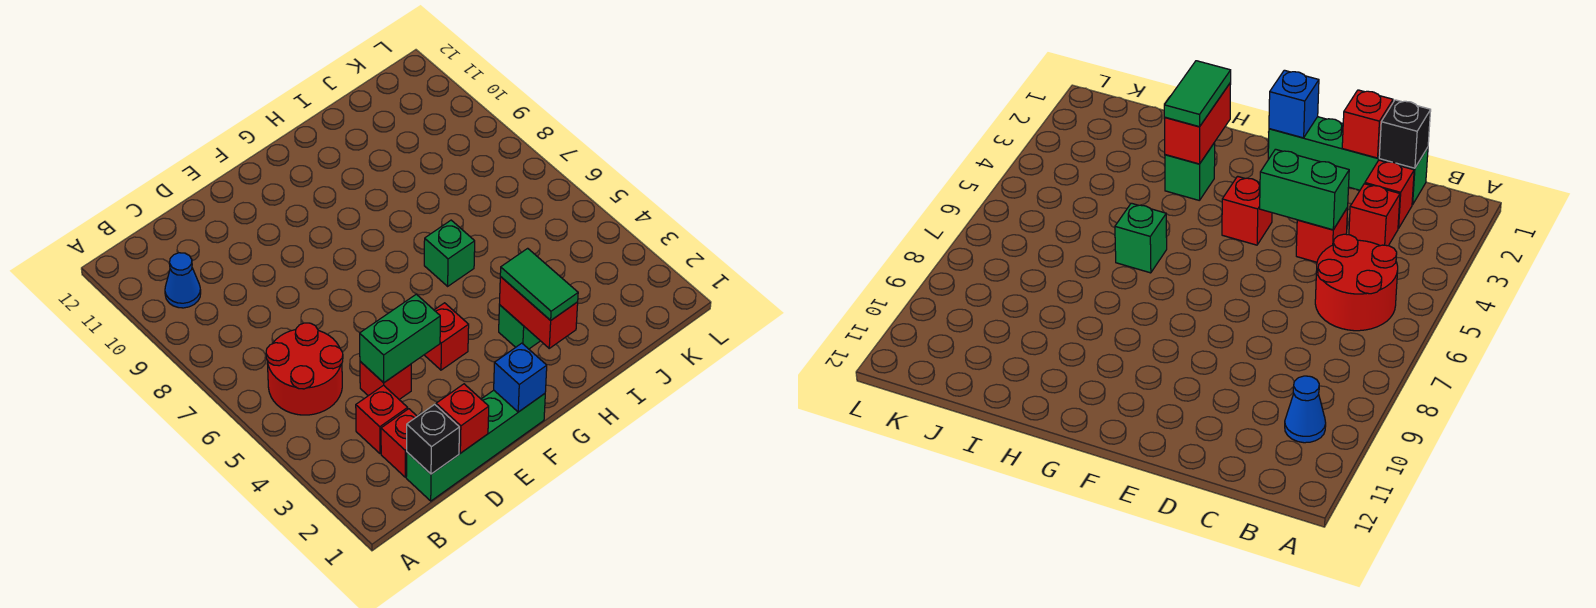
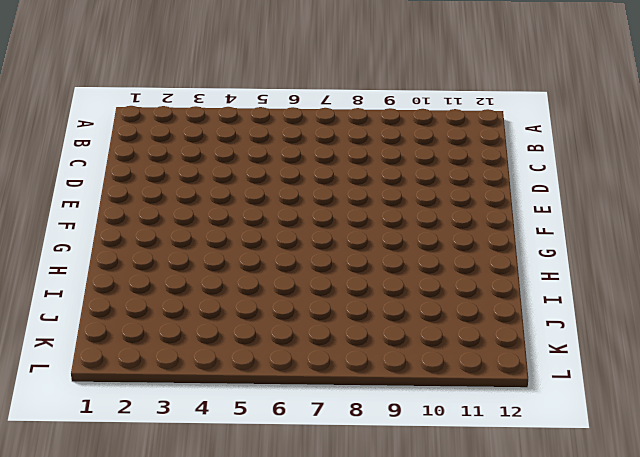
none -> red round brick B5:C6 level 1
none -> blue cone B10 level 1
none -> green brick C1:F1 level 1

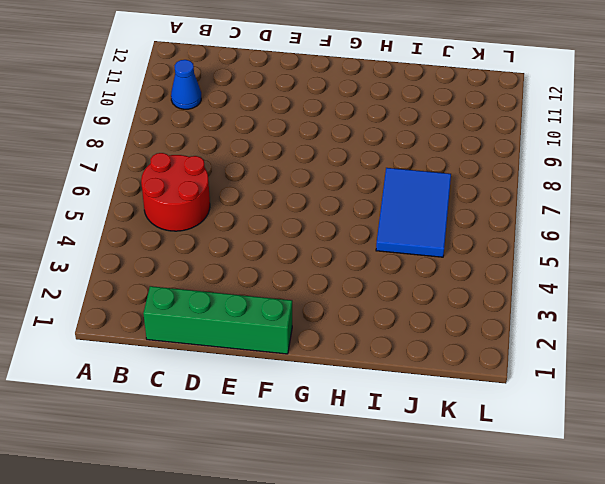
blue tile I5:J7 level 1 -> none
none -> red brick C2 level 1
none -> red brick C3 level 1
none -> red brick D4 level 1

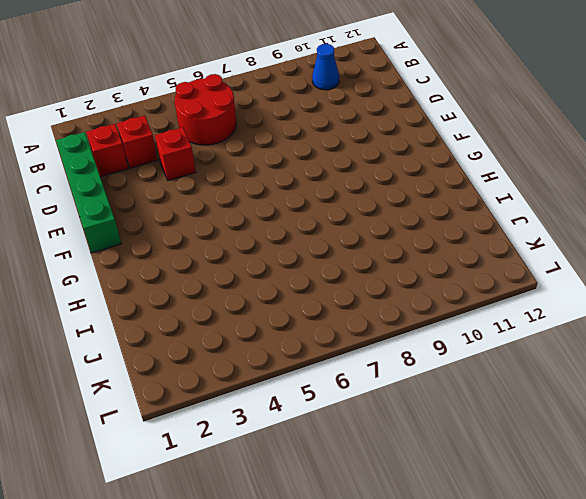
none -> red brick F4 level 1
none -> green brick H3 level 1
none -> green brick H6 level 1

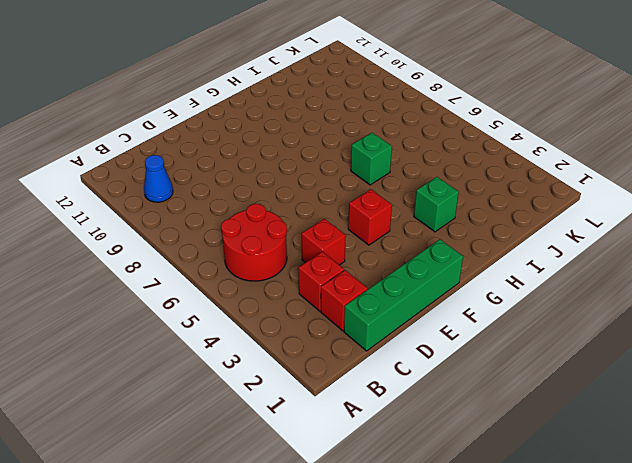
none -> black brick C1 level 2
none -> red brick D1 level 2
none -> green brick D4:E4 level 2

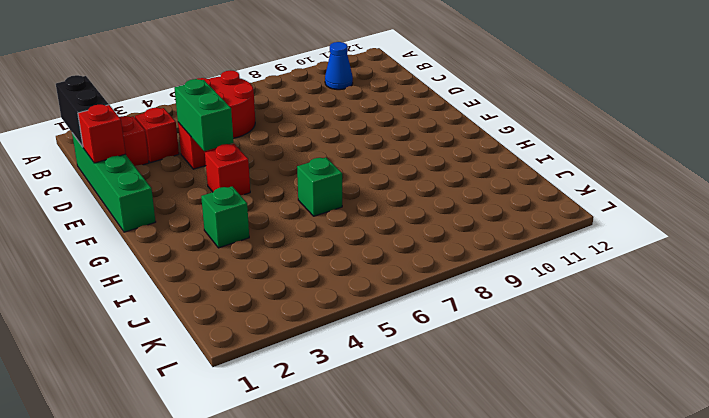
black brick B1:C1 level 2 -> black brick C1 level 2
none -> blue brick F1 level 2
none -> red brick H2:H3 level 2
none -> green tile H2:H3 level 3

